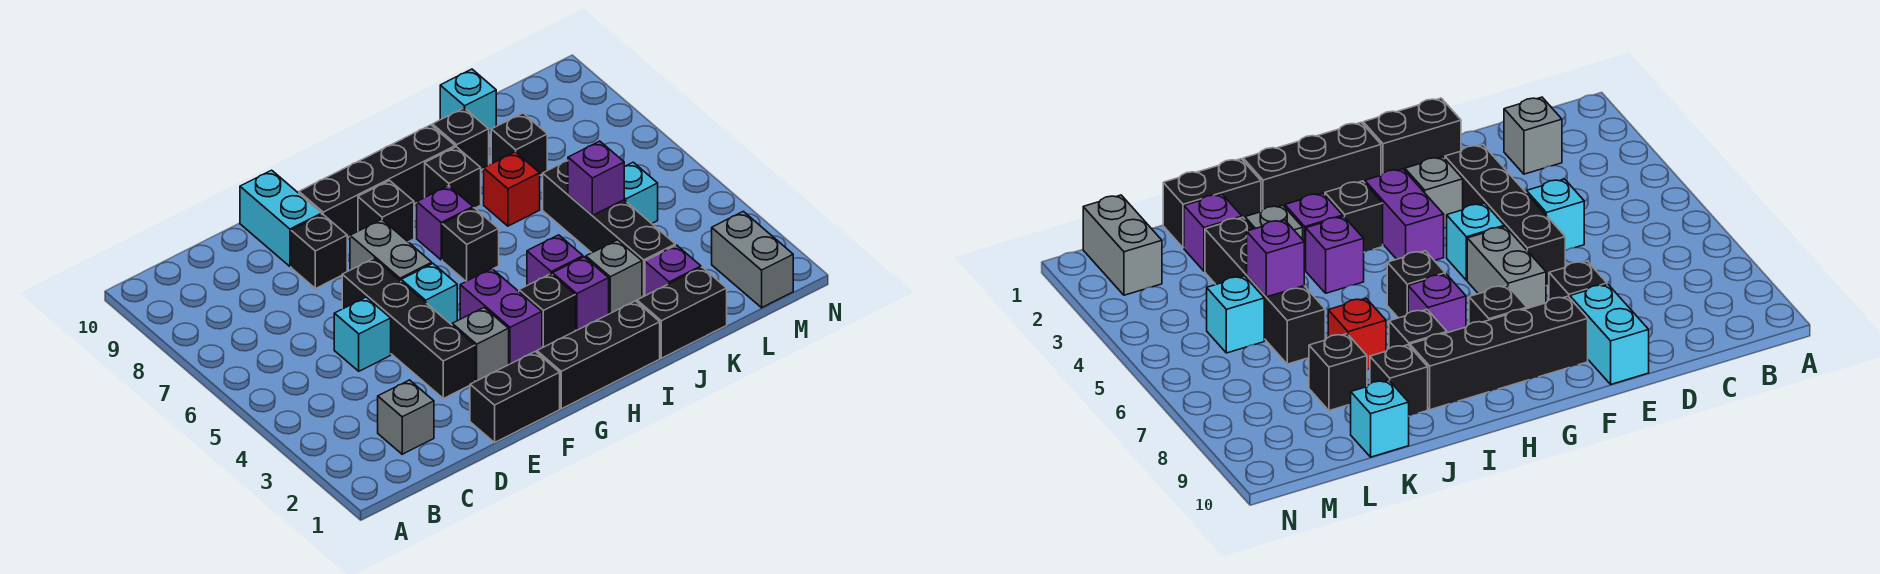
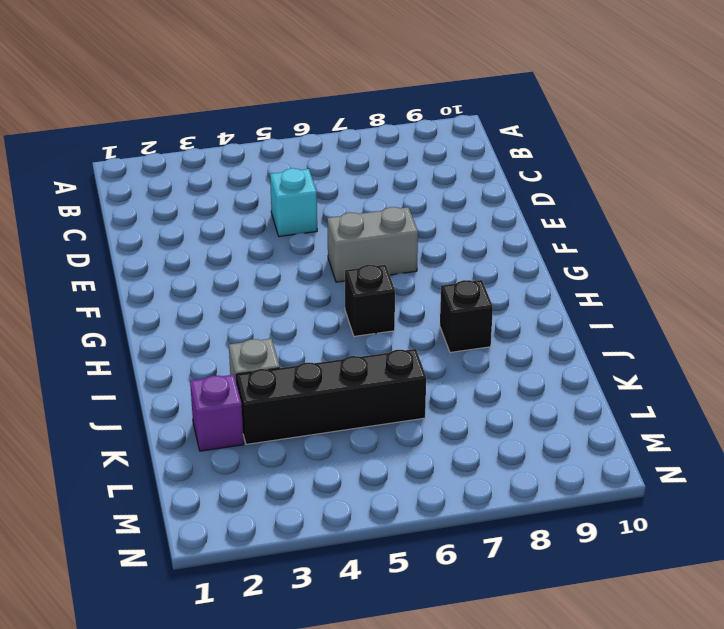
none -> grey brick C2 level 1
none -> black brick E1:F1 level 1
none -> black brick E3:E6 level 1
none -> black brick E8 level 1

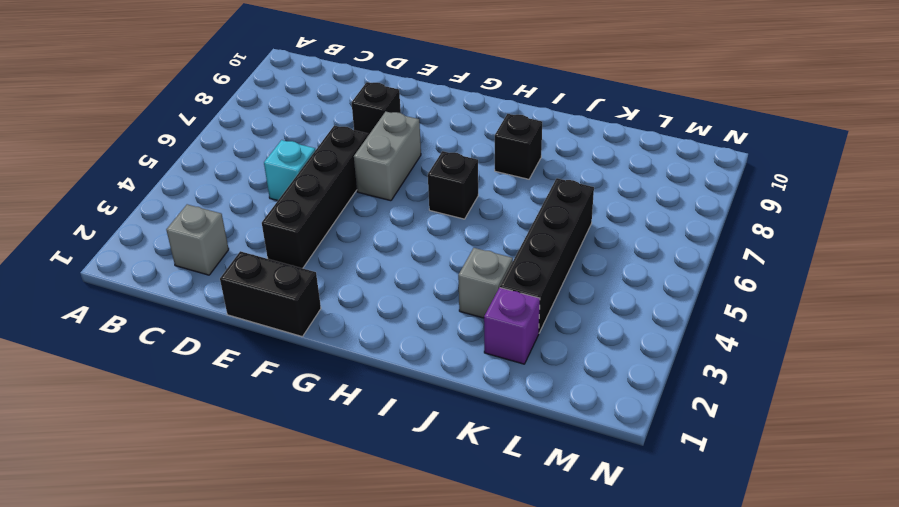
none -> cyan brick E9:E10 level 1
none -> grey brick F3 level 1
none -> cyan brick F5 level 1
none -> black brick F9:I9 level 1

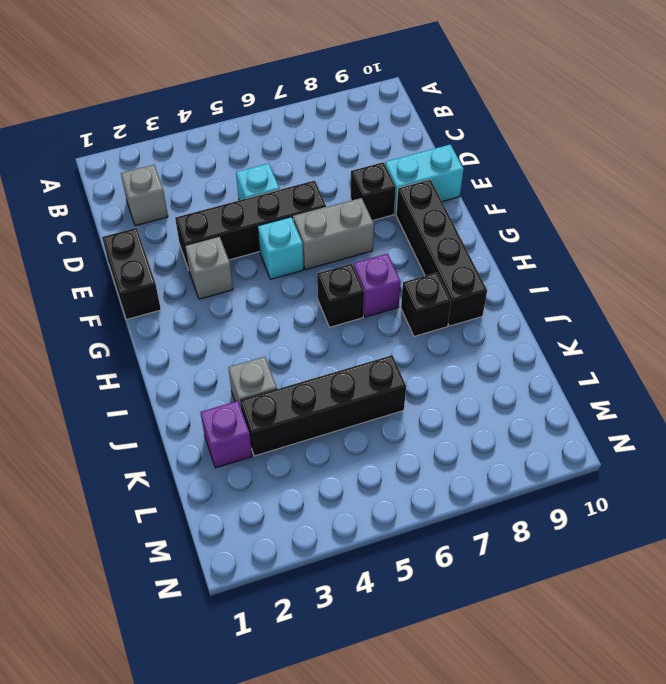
none -> black brick G1:I1 level 1
none -> purple brick G3:G4 level 1
none -> black brick G8 level 1
none -> black brick H3 level 1

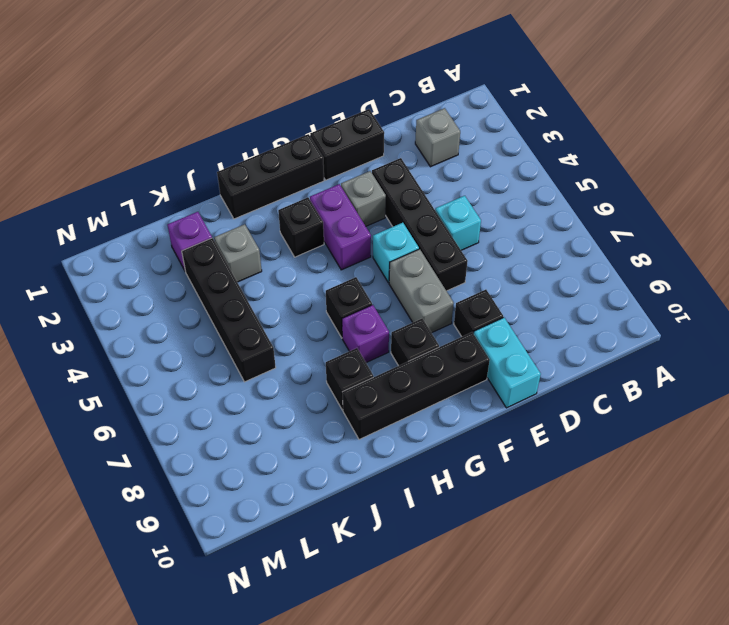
none -> purple brick I3 level 1
none -> purple brick I4 level 1
none -> black brick J1:K1 level 1
none -> red brick J7 level 1

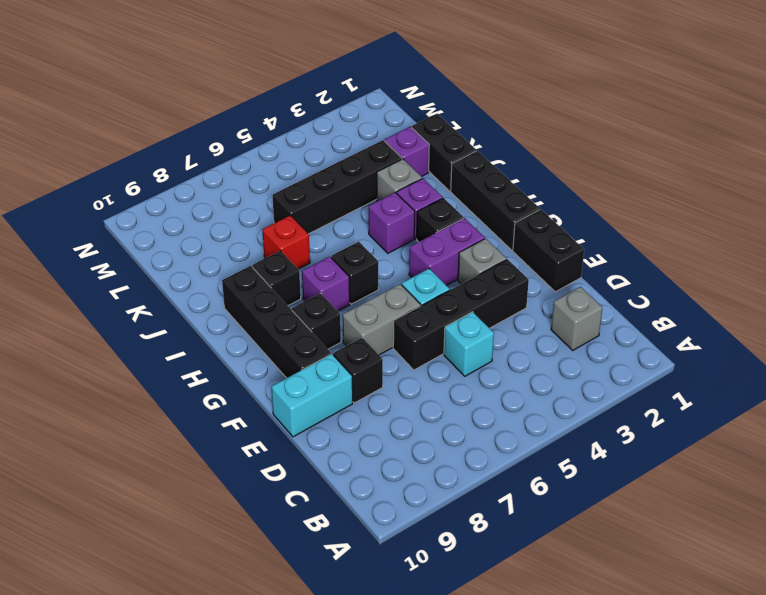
none -> black brick J9 level 1
none -> black brick K8 level 1
none -> cyan brick K10 level 1
none -> cyan brick L5 level 1

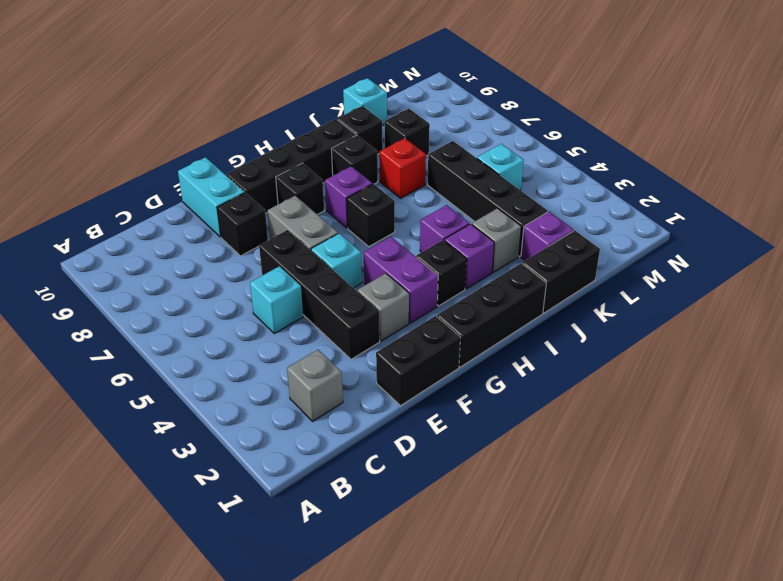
none -> grey brick M1:M2 level 1
none -> purple brick K5 level 2

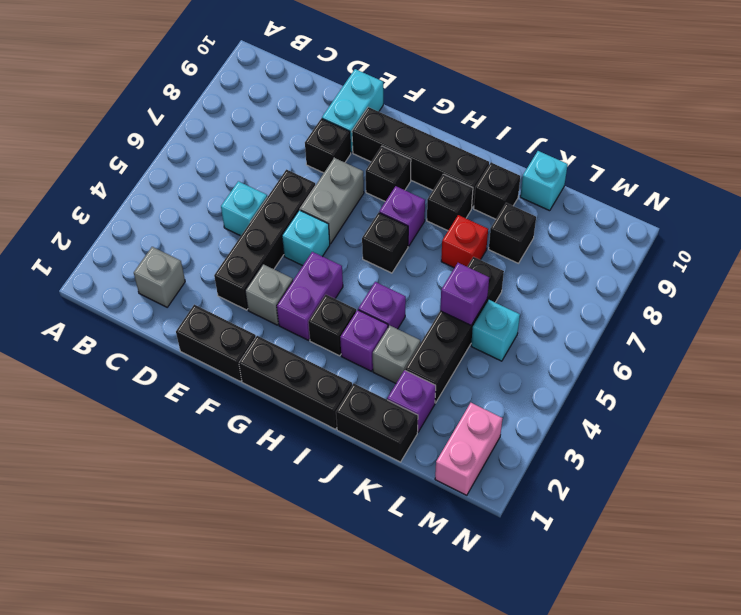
pink brick M1:M2 level 1 -> grey brick M1:M2 level 1

